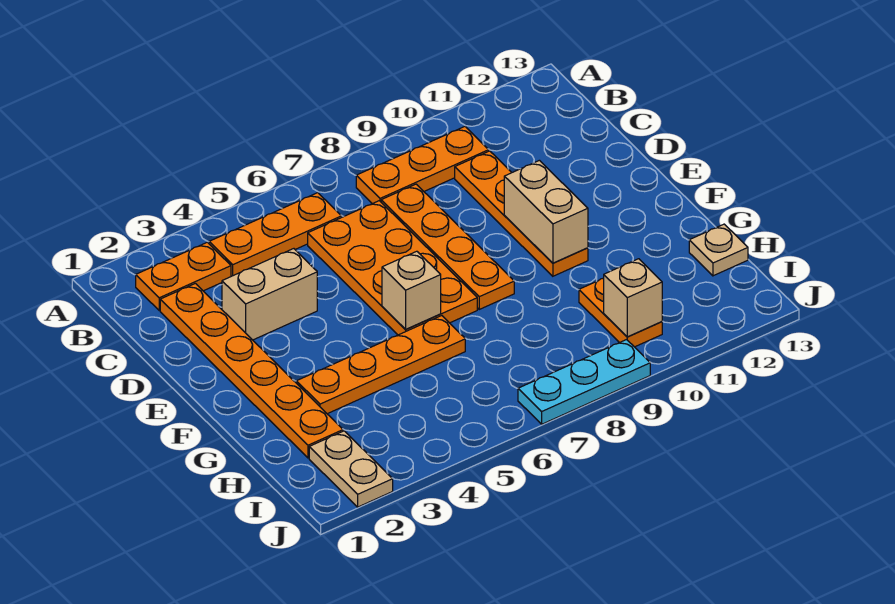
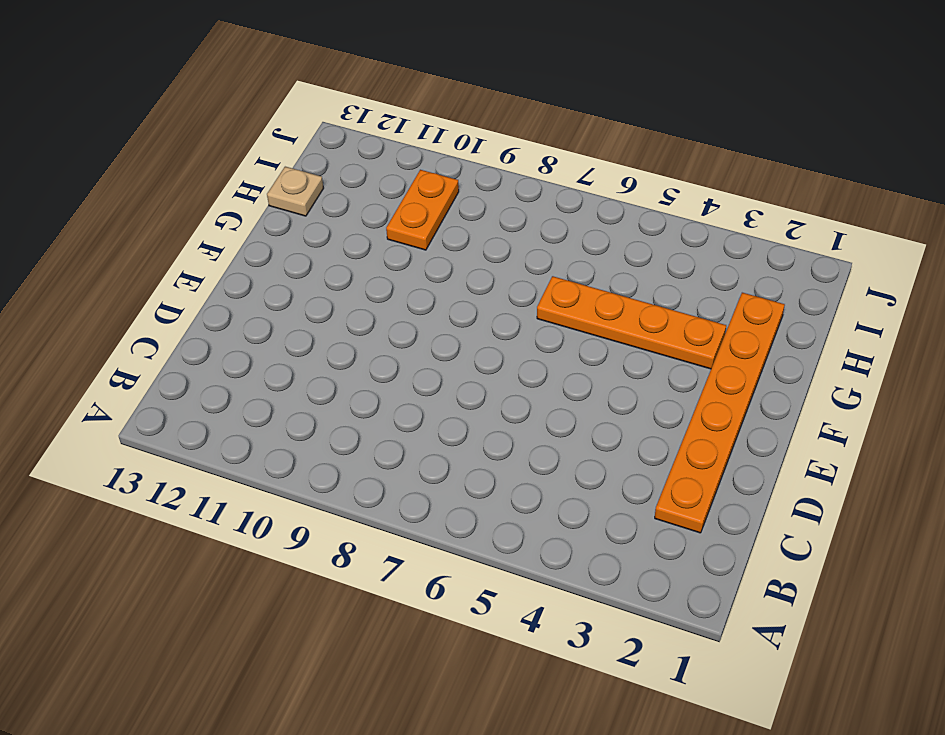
none -> orange plate B2:B3 level 1
none -> orange plate B4:B6 level 1
none -> orange plate B8:B10 level 1

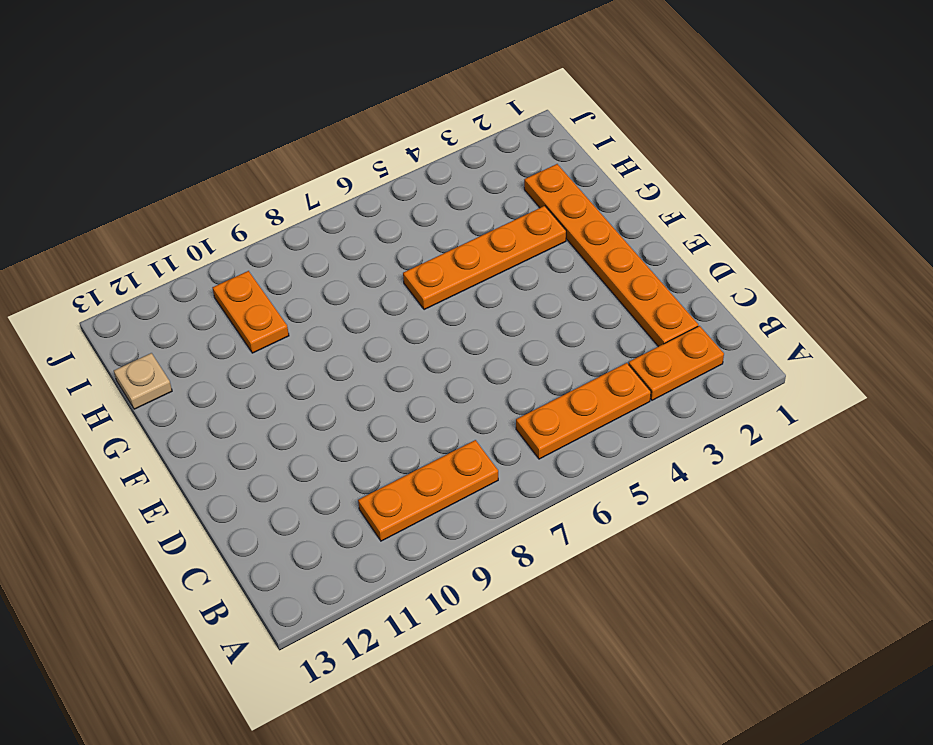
none -> orange plate C6:F7 level 1
none -> orange plate C8:F8 level 1
none -> orange plate C10:F10 level 1

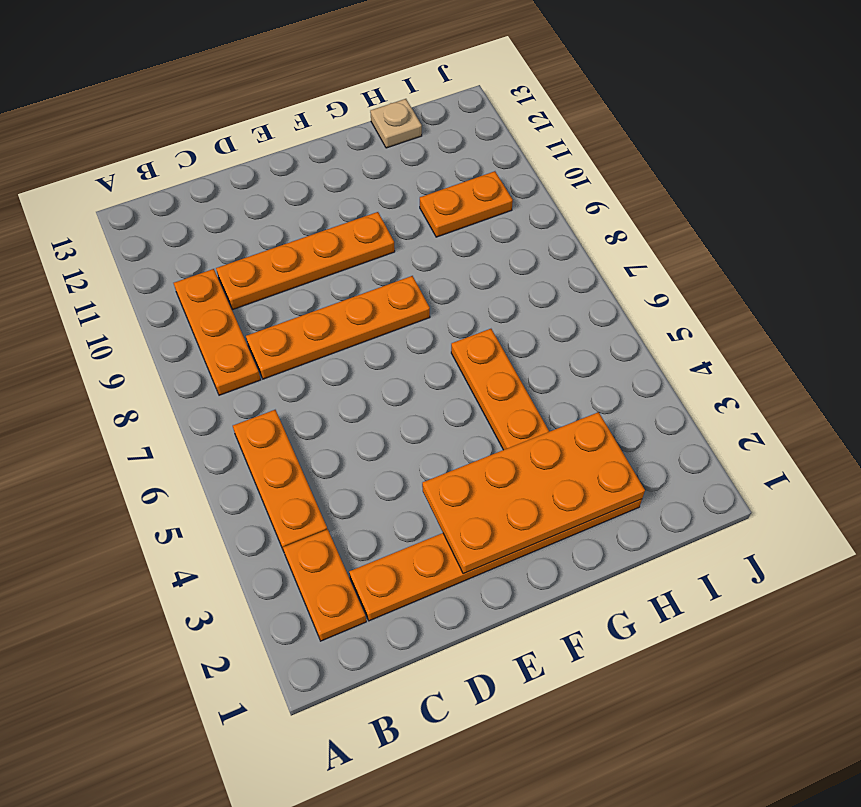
orange plate E2:H3 level 2 -> orange plate C6:F7 level 1
none -> tan brick D3:D4 level 1
none -> tan plate I2:J2 level 1
none -> cyan plate J7:J9 level 1

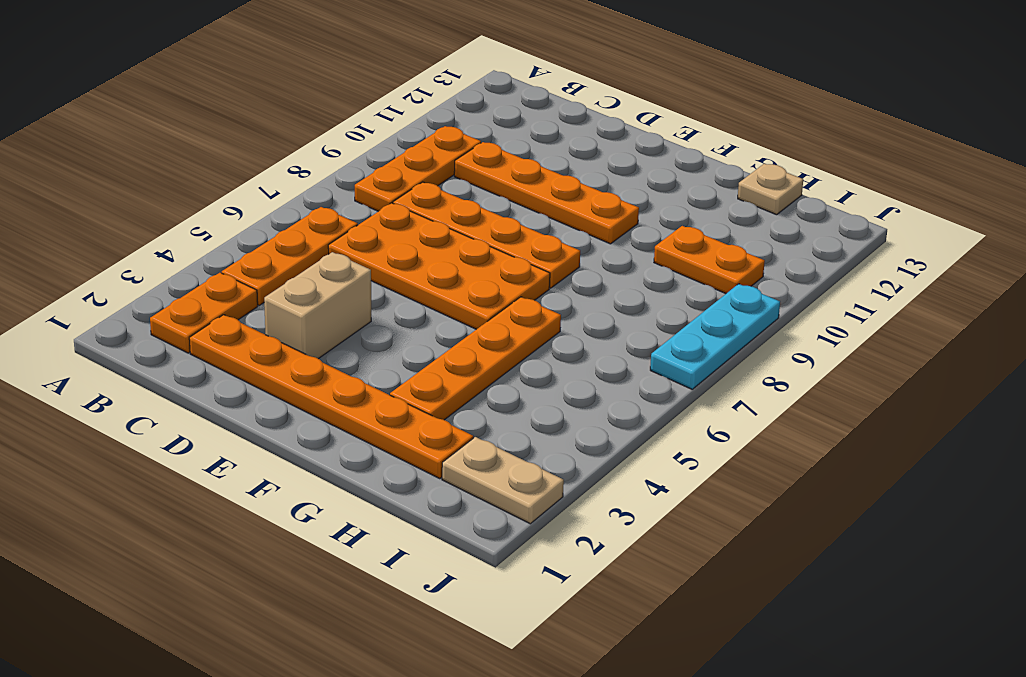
none -> tan brick E10:F10 level 2
none -> tan brick F6 level 2
none -> tan brick I10 level 2

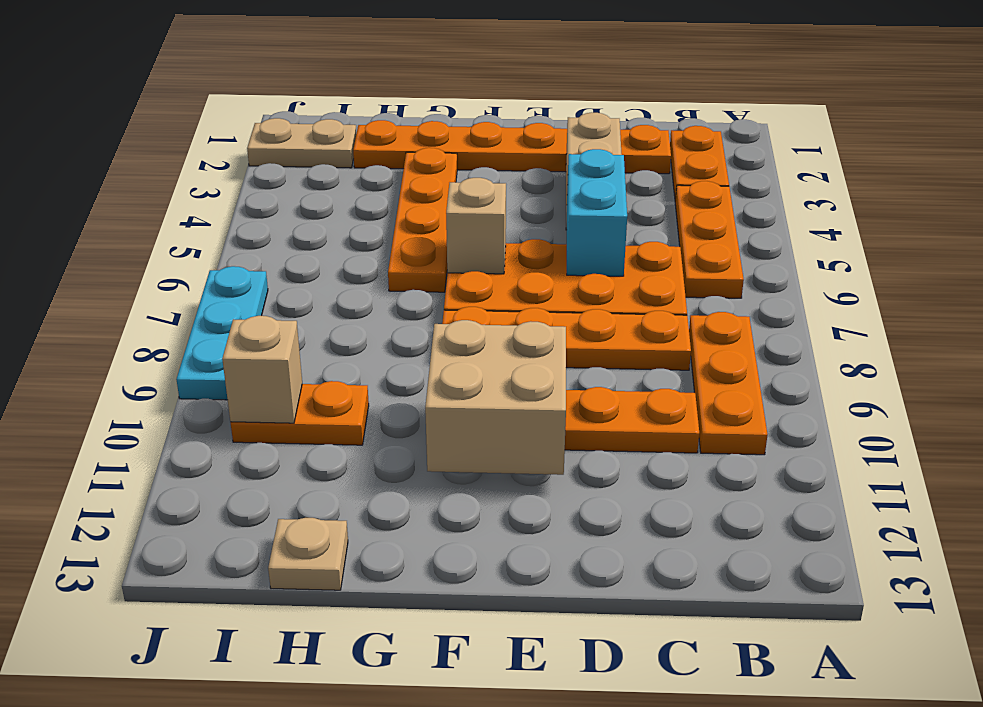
cyan brick D5:D6 level 2 -> none
tan brick E10:F11 level 2 -> tan brick E10:F10 level 2

